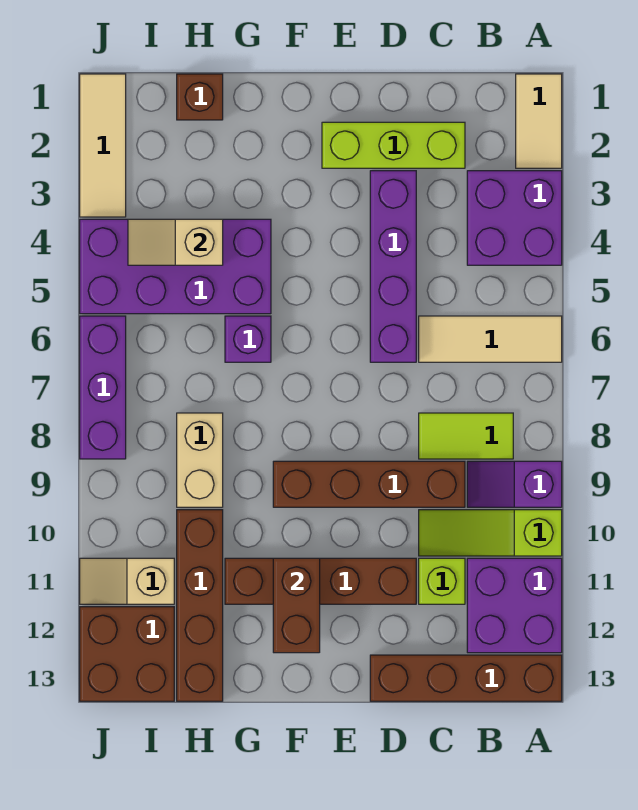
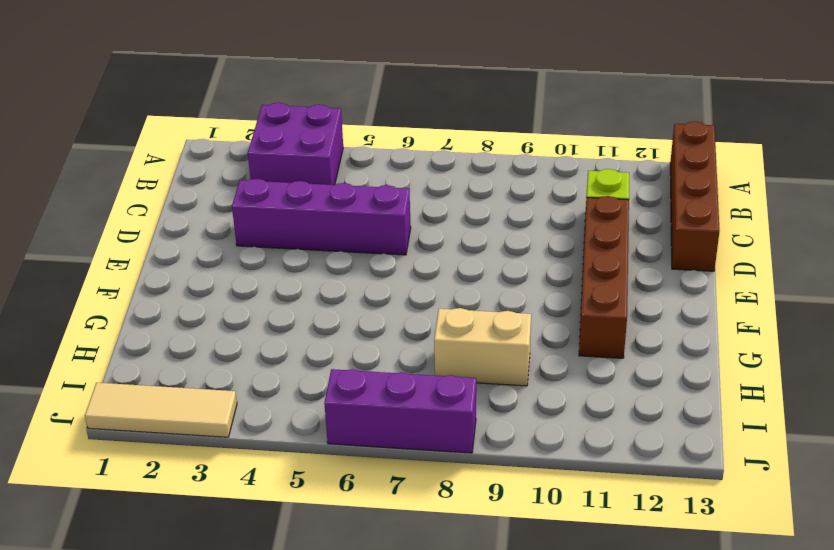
none -> tan tile A1:A2 level 1
none -> tan tile A6:C6 level 1
none -> purple slope A9:B9 level 1 top A

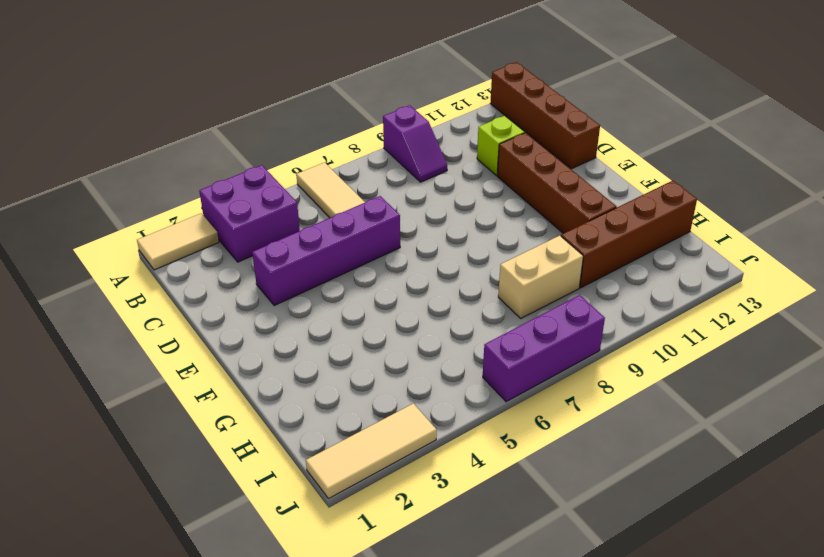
none -> lime slope A10:C10 level 1 top A
none -> purple brick A11:B12 level 1
none -> lime tile B8:C8 level 1

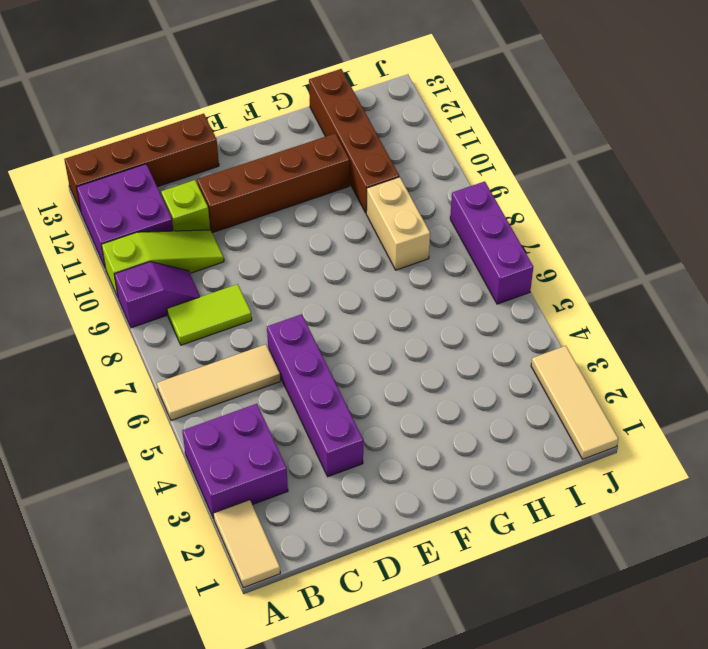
none -> lime brick C2:E2 level 1
none -> brown brick C9:F9 level 1
none -> purple brick G4:J5 level 1

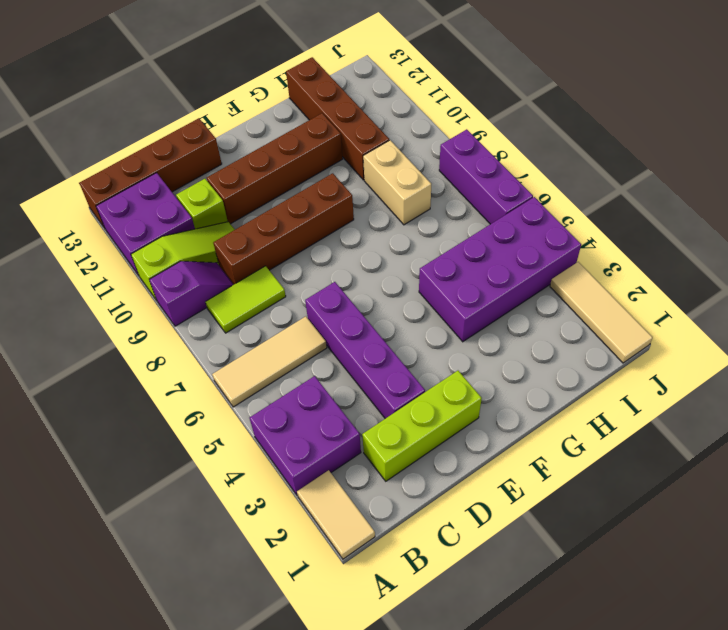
none -> purple brick G6 level 1
none -> brown brick H1 level 1
none -> tan slope I11:J11 level 1 top I

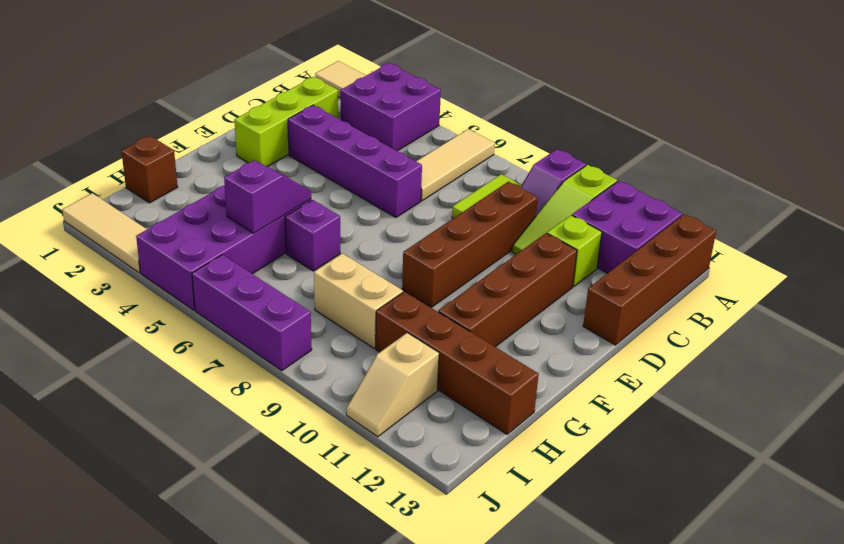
purple slope G5:H5 level 2 top H -> none
none -> brown brick I12:J13 level 1
none -> brown brick F11:F12 level 2
none -> tan slope H4:I4 level 2 top H

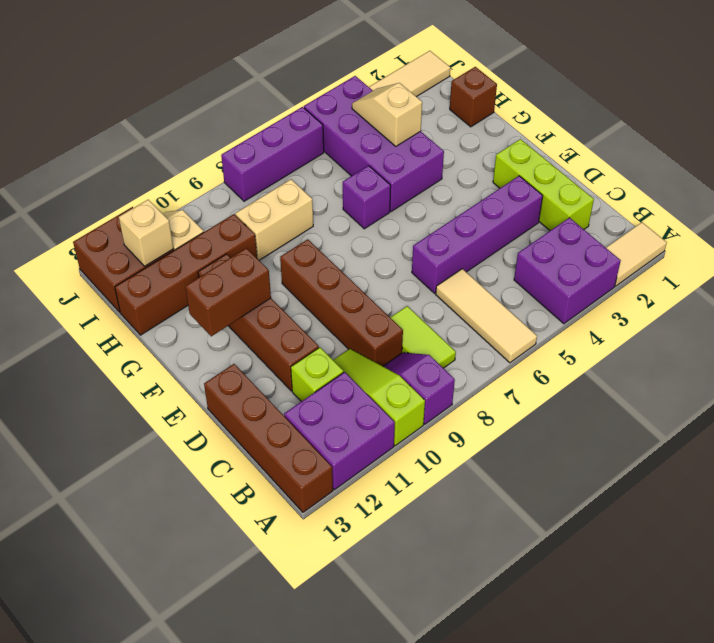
tan brick I12 level 2 -> none

